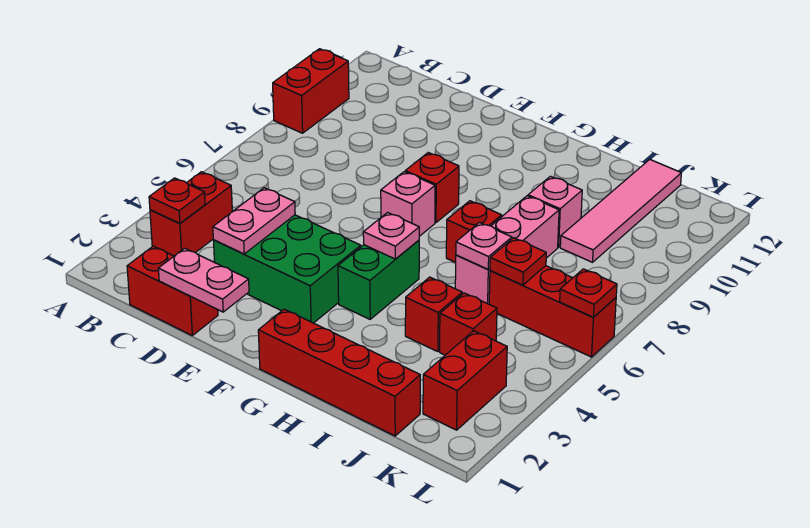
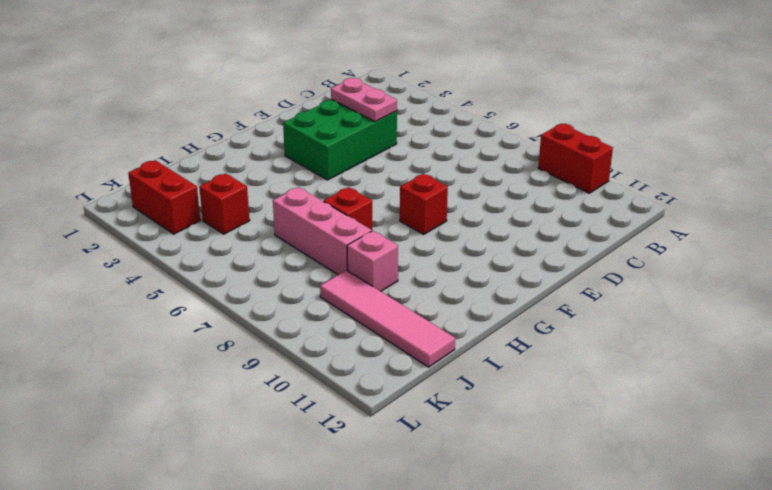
none -> red brick B3:B4 level 1
none -> red brick C1:D1 level 1
none -> pink brick F7 level 1

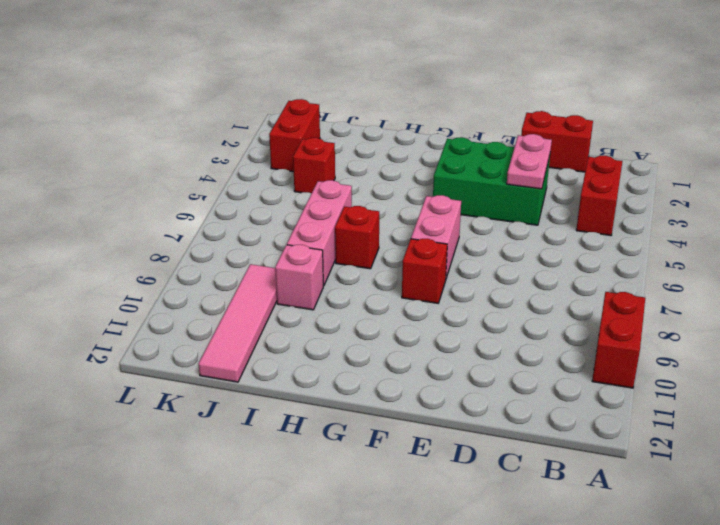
pink brick F6:F7 level 1 -> pink brick F7 level 1
none -> red brick G1:J1 level 1
none -> green brick G4:G5 level 1
none -> red brick I4 level 1

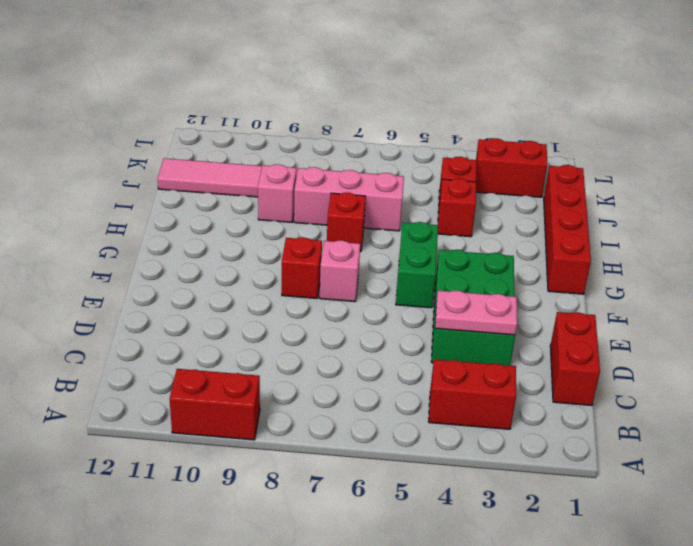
green brick F5:G5 level 1 -> green brick G4:G5 level 1
none -> red brick J6:L6 level 1
none -> red plate B3 level 2
none -> pink plate D1:E1 level 2

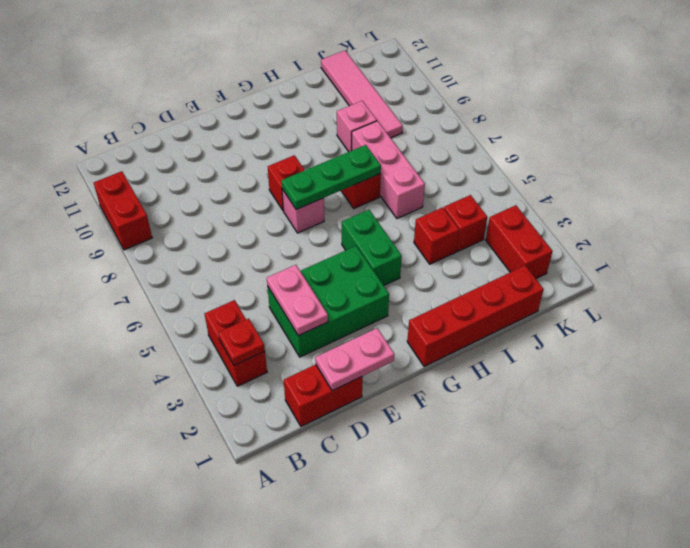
green plate F7:H7 level 2 -> none
none -> red brick J6:L6 level 1
none -> pink plate G5 level 2
none -> pink plate I6 level 2

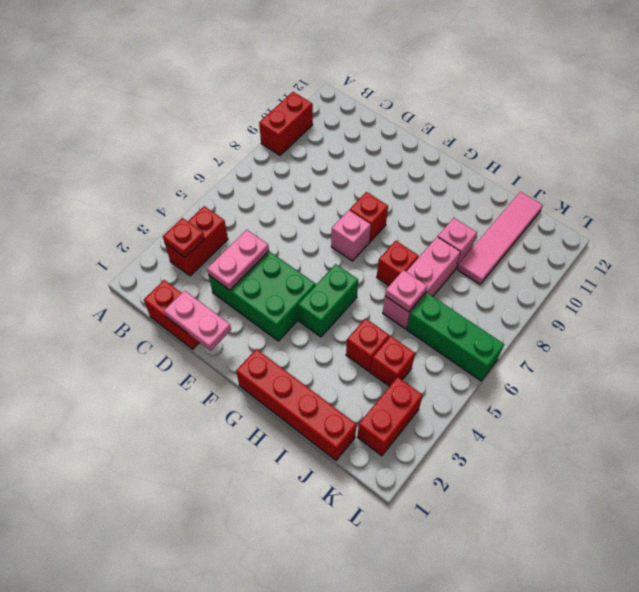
green brick J6:L6 level 1 -> red brick J6:L6 level 1
none -> pink plate G5 level 2
none -> red plate J6 level 2
none -> red plate L6 level 2

